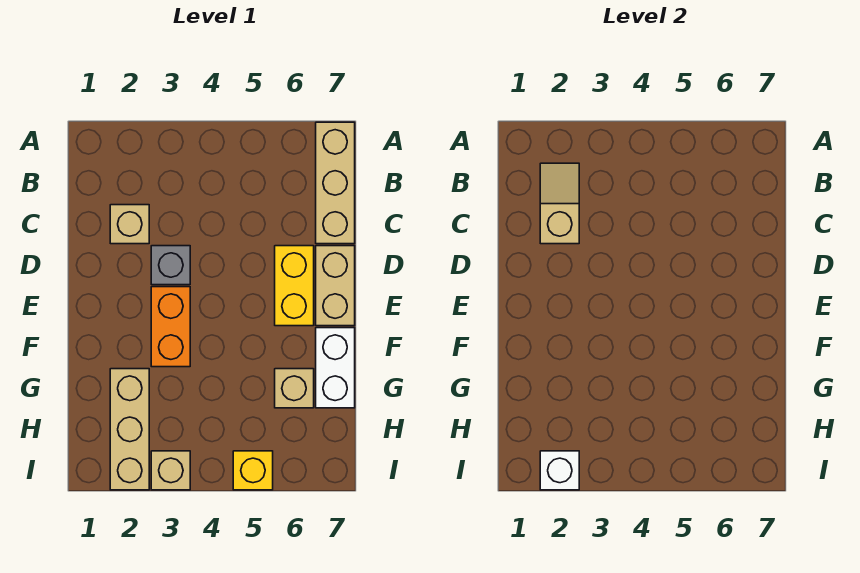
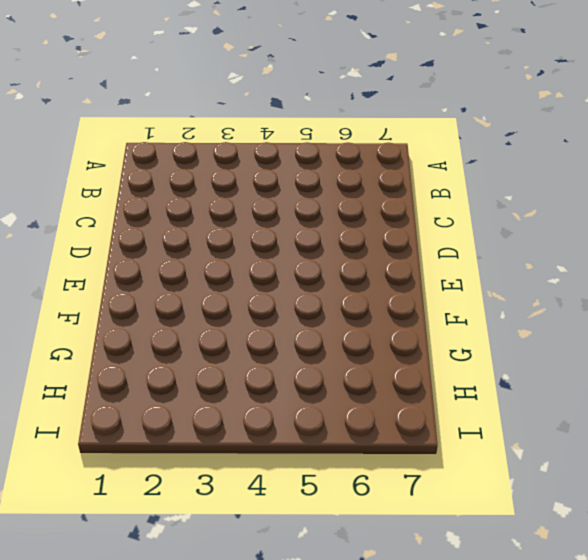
none -> tan brick A7:C7 level 1
none -> tan brick C2 level 1
none -> grey brick D3 level 1

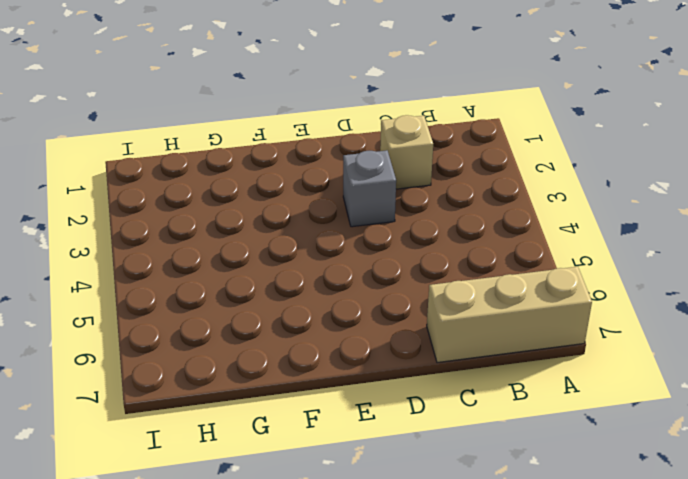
none -> yellow brick D6:E6 level 1
none -> tan brick D7:E7 level 1
none -> orange brick E3:F3 level 1

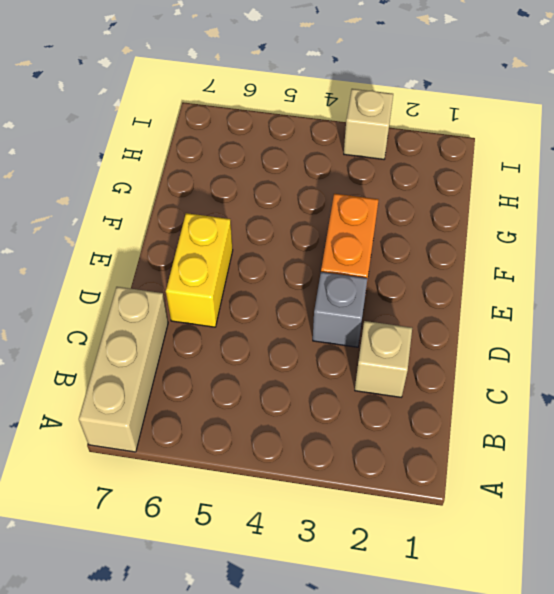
none -> tan brick D7:E7 level 1
none -> white brick F7:G7 level 1
none -> tan brick G2:I2 level 1

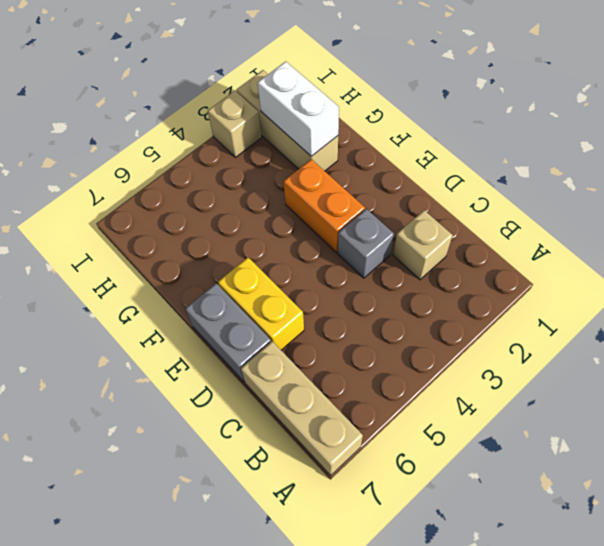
grey brick D7:E7 level 1 -> tan brick D7:E7 level 1
white brick G2:H2 level 2 -> white brick F7:G7 level 1
none -> tan brick G6 level 1
none -> yellow brick I5 level 1
none -> tan slope B2:C2 level 2 top C

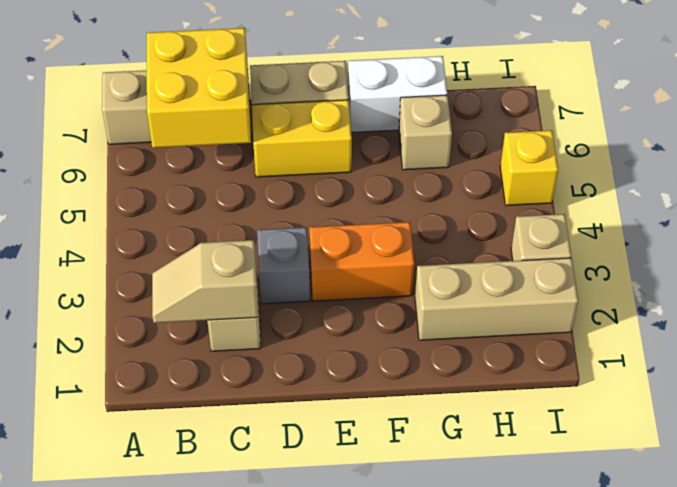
yellow brick B6:C7 level 2 -> none
none -> white brick I2 level 2

